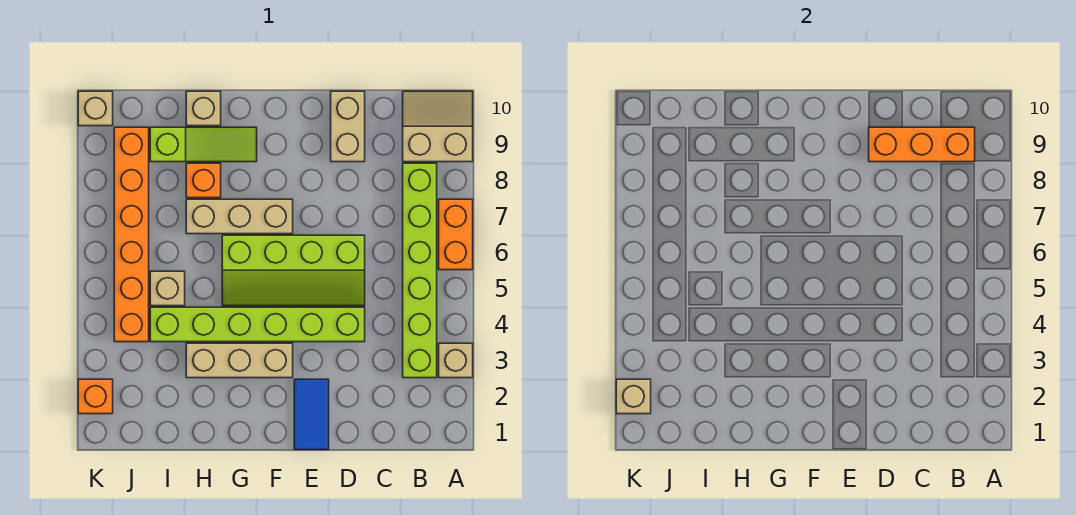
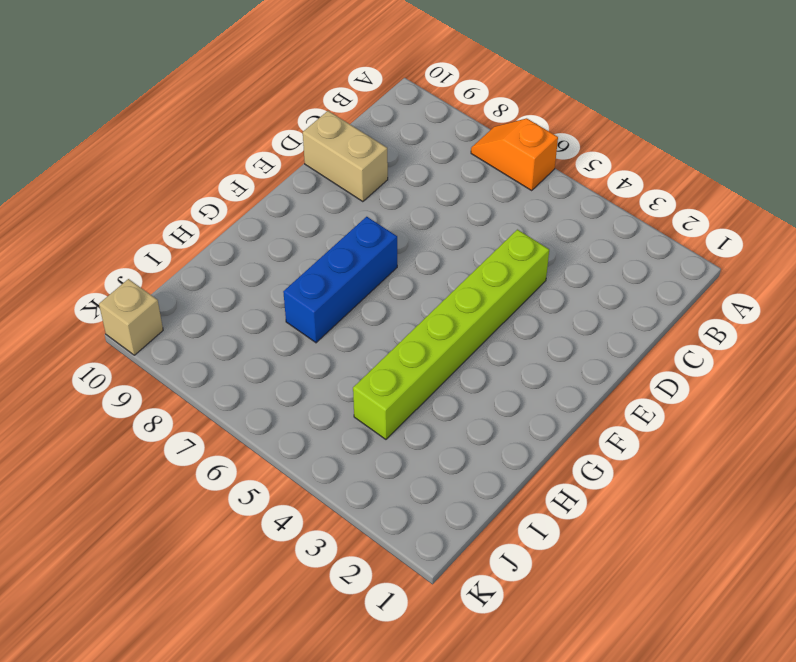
orange slope A6:A7 level 1 top 6 -> orange brick A6:A7 level 1
blue brick F7:H7 level 1 -> tan brick F7:H7 level 1
none -> tan brick A3 level 1
none -> tan slope A9:B10 level 1 top 9
none -> lime brick B3:B8 level 1

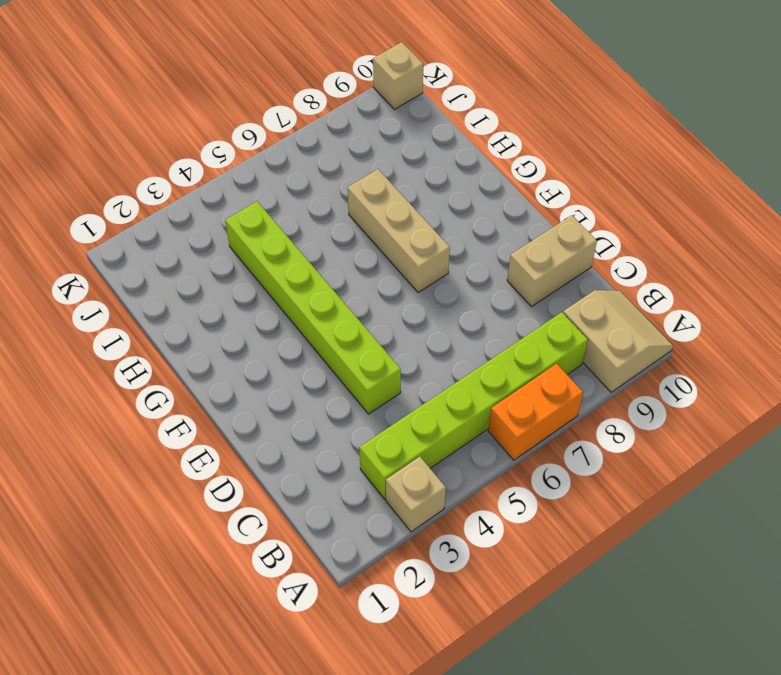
none -> lime slope D5:G6 level 1 top 6
none -> blue tile E1:E2 level 1
none -> tan brick F3:H3 level 1

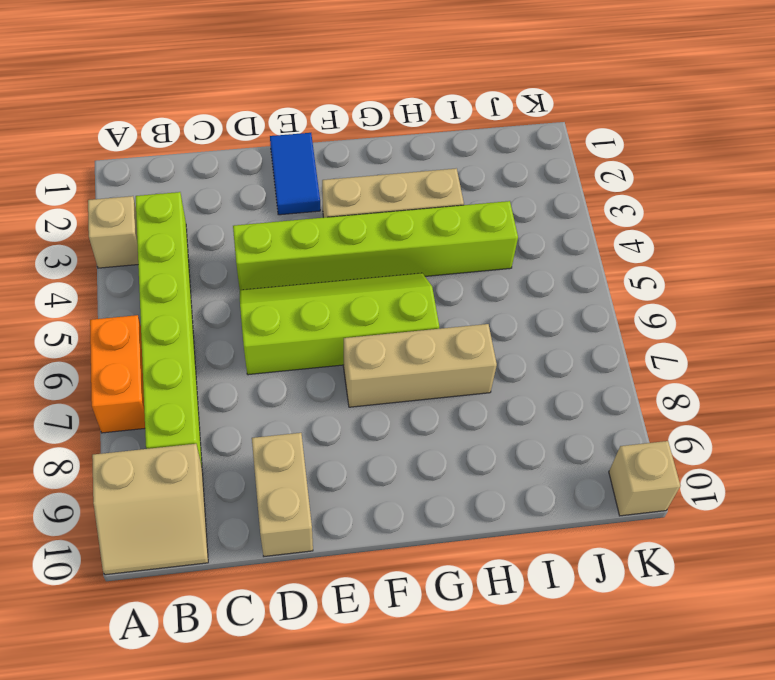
none -> lime slope G9:I9 level 1 top I
none -> orange brick H8 level 1
none -> tan brick H10 level 1

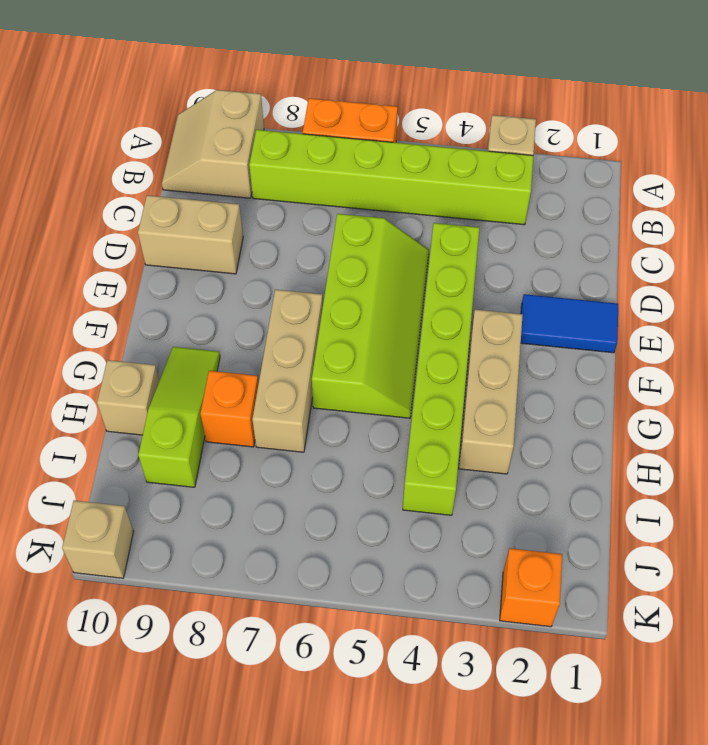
none -> tan brick I5 level 1
none -> orange brick J4:J9 level 1
none -> orange brick B9:D9 level 2

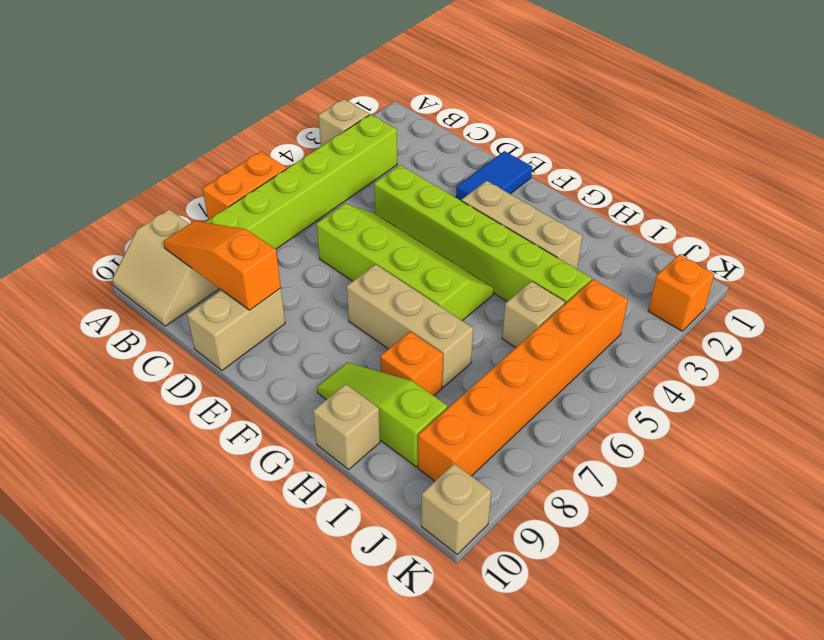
orange slope B9:D9 level 2 top D -> orange brick B9:D9 level 2
none -> tan brick K2 level 2

